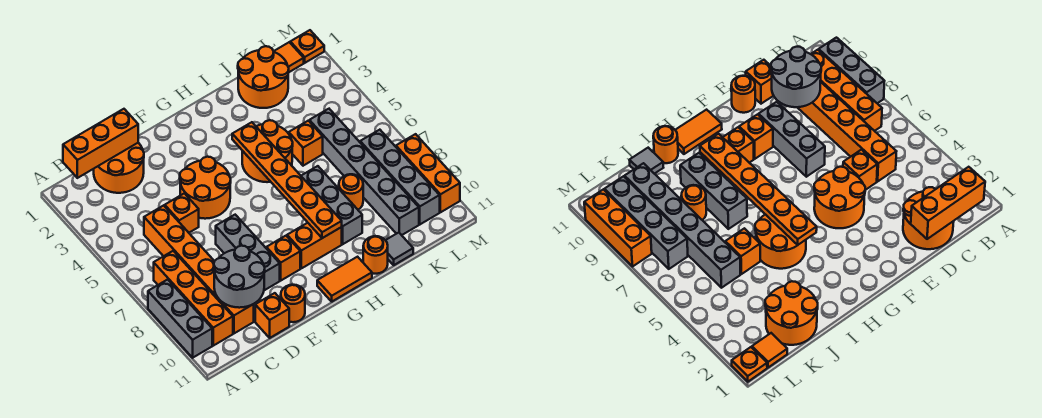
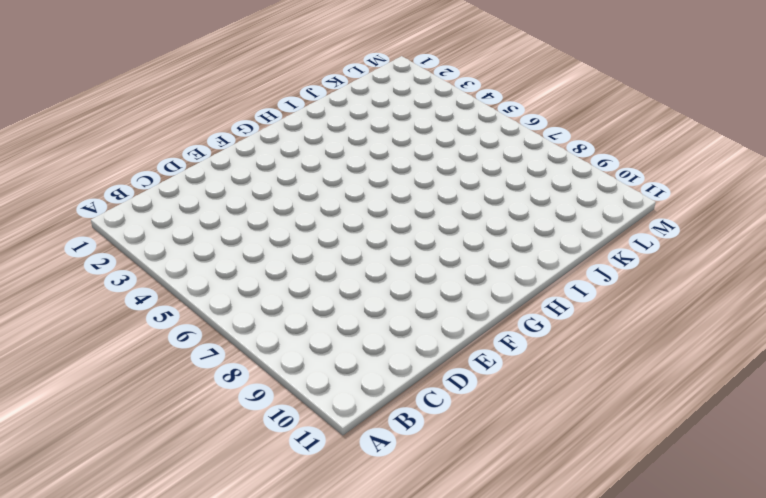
none -> grey brick A8:A10 level 1
none -> orange brick B7:B10 level 1
none -> orange round brick C1:D2 level 1

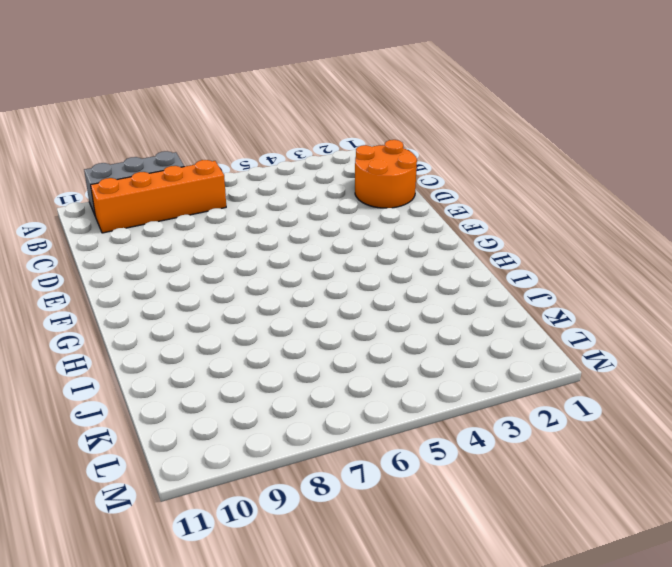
none -> orange brick C5:C10 level 1
none -> orange brick D5 level 1
none -> orange brick D11 level 1

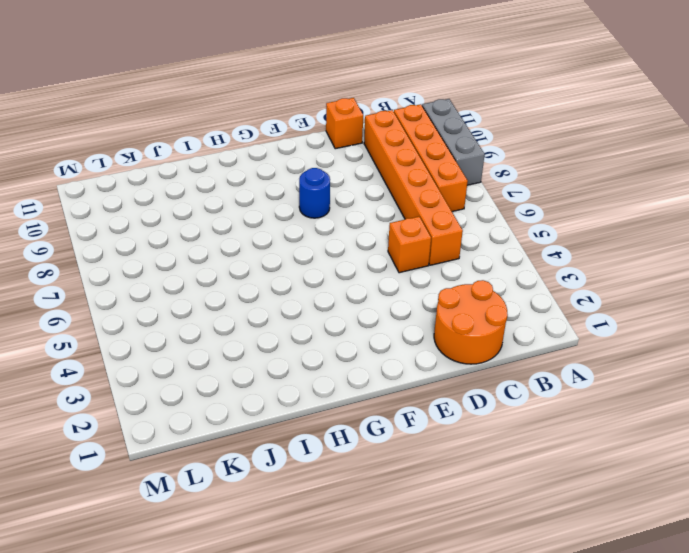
blue round brick F8 level 1 -> none
none -> orange round brick E4:F5 level 1
none -> grey brick E7:E9 level 1
none -> orange round brick E11 level 1

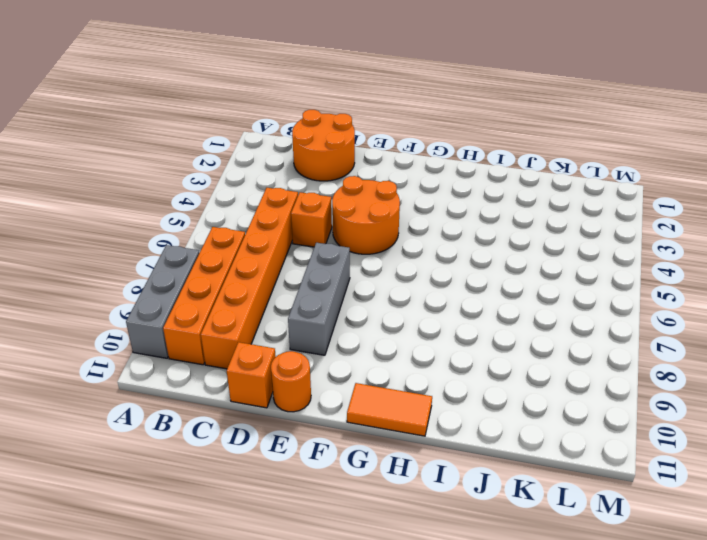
none -> orange brick F9 level 1
none -> orange brick G9:H9 level 1
none -> orange round brick H4:I5 level 1

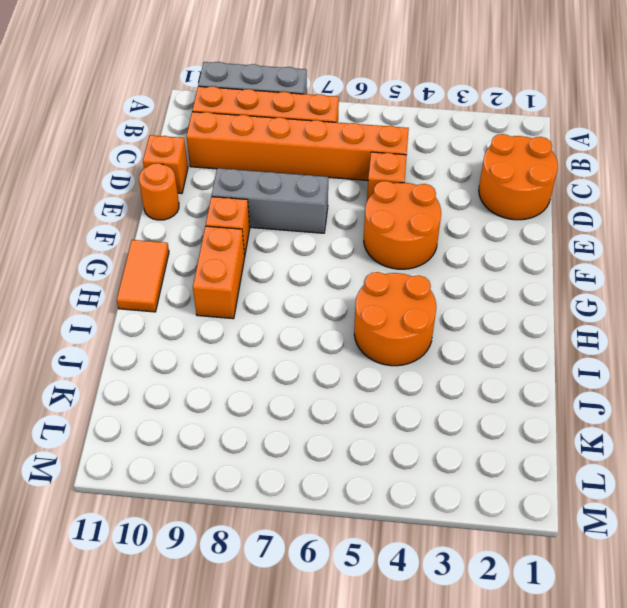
none -> grey brick I7:I9 level 1
none -> orange round brick I11 level 1
none -> orange round brick J1:K2 level 1

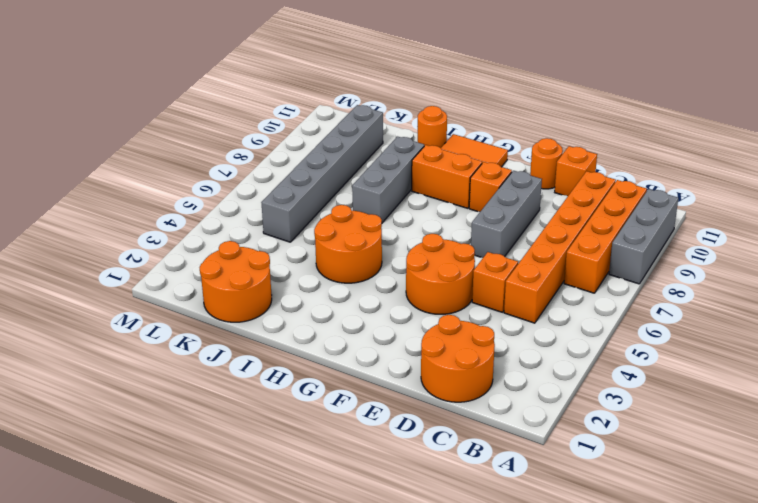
none -> orange brick J5 level 1
none -> orange round brick J8 level 1
none -> grey tile J11 level 1

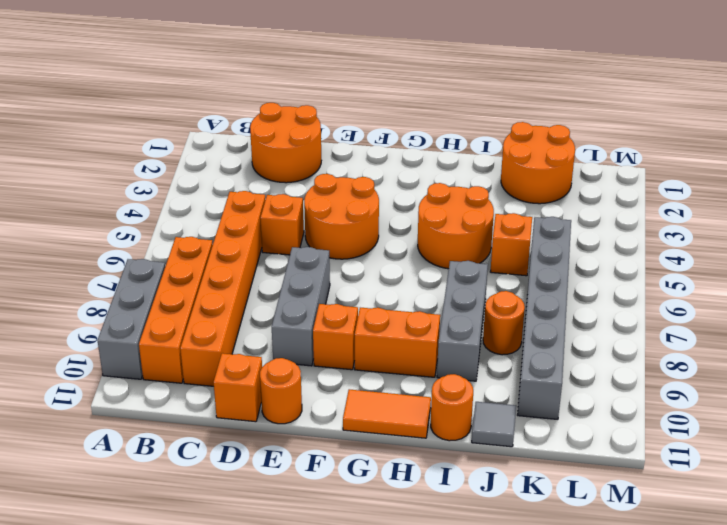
none -> orange tile L1 level 1
none -> grey brick L7:L10 level 1
none -> orange plate M1 level 1

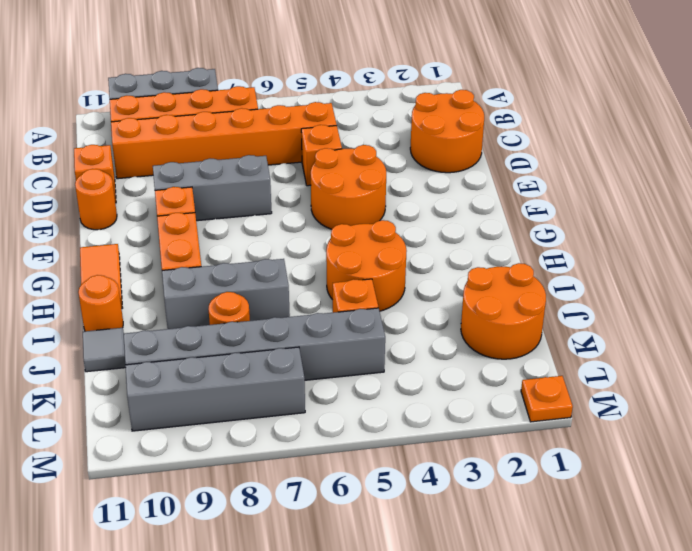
none -> orange tile L1 level 1
none -> orange brick M8:M10 level 1
none -> orange brick B1:D1 level 2

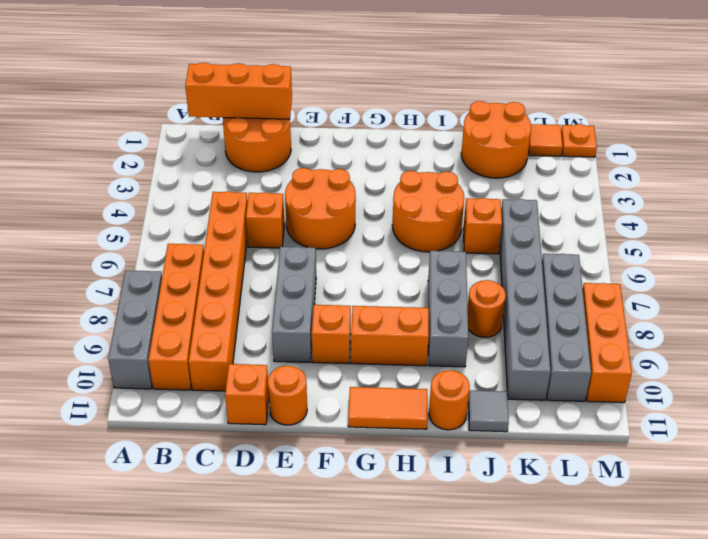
none -> grey round brick C9:D10 level 2
none -> orange plate H4:H9 level 2

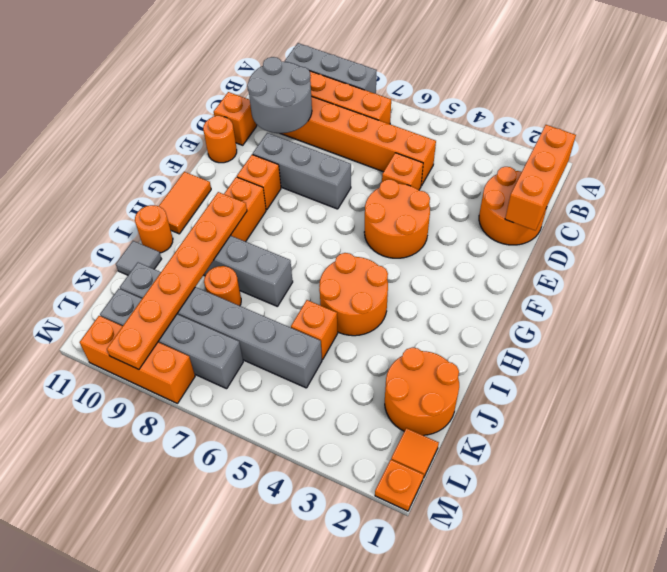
orange plate H9:M9 level 2 -> orange plate H4:H9 level 2

